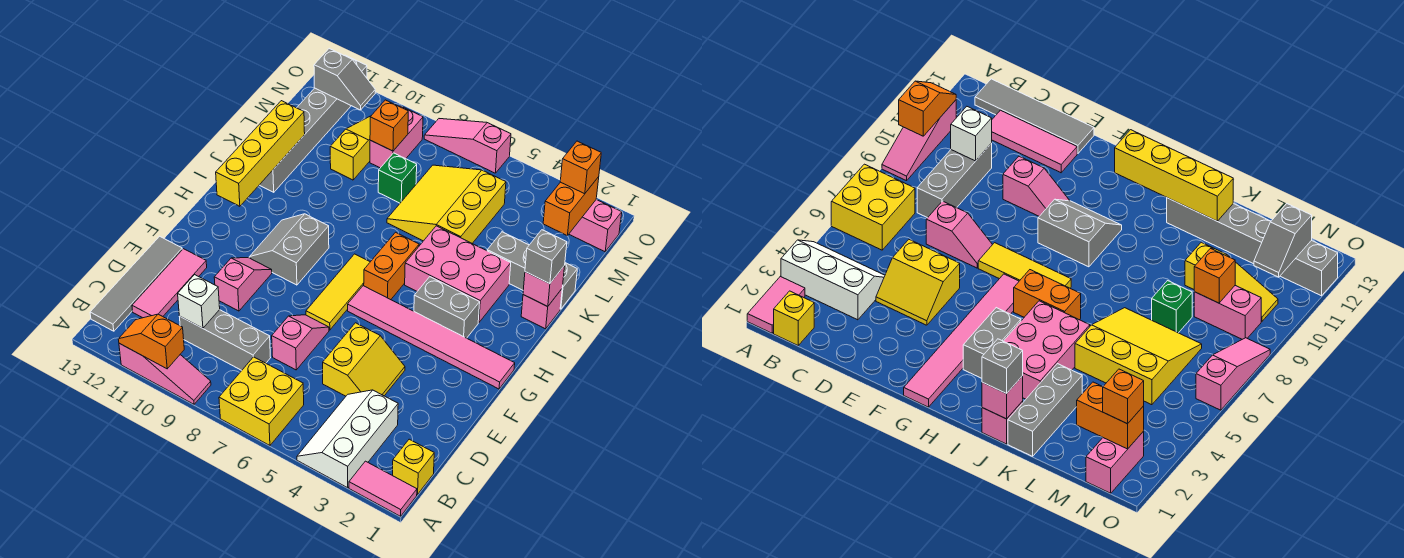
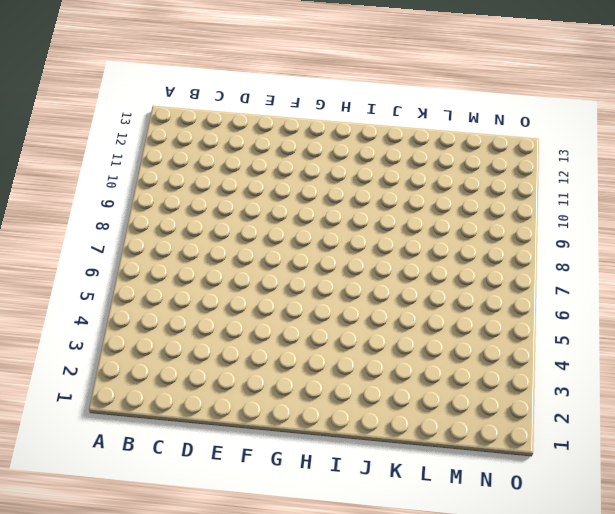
none -> pink tile A1:A2 level 1
none -> white slope A3:C4 level 1 top 3
none -> yellow brick A6:B7 level 1
none -> pink slope A9:A11 level 1 top 11

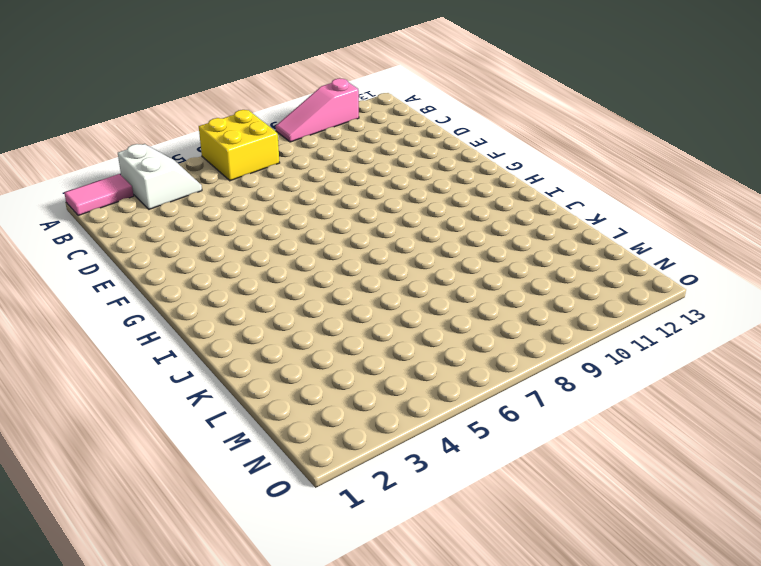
white slope A3:B4 level 1 top 3 -> white slope A3:C4 level 1 top 3
none -> yellow brick B1 level 1
none -> grey tile B13:E13 level 1
none -> grey brick C8:C10 level 1
none -> pink tile C12:E12 level 1

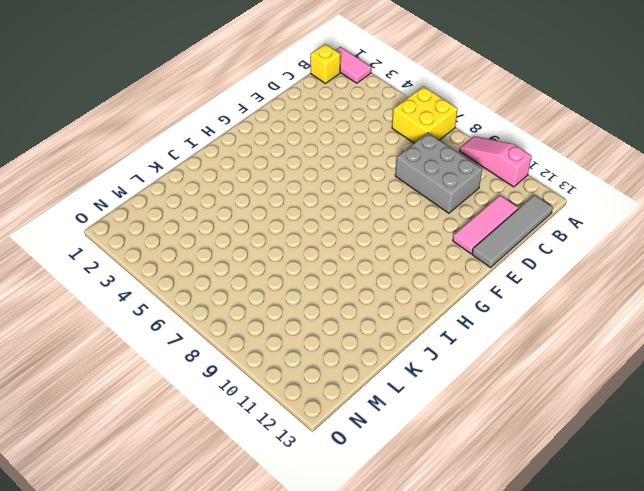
grey brick C8:D10 level 1 -> grey brick C8:C10 level 1
none -> white slope A3:C4 level 1 top 3
none -> yellow slope D4:E5 level 1 top 5
none -> pink slope D7:E7 level 1 top D
none -> pink slope E10:F10 level 1 top E

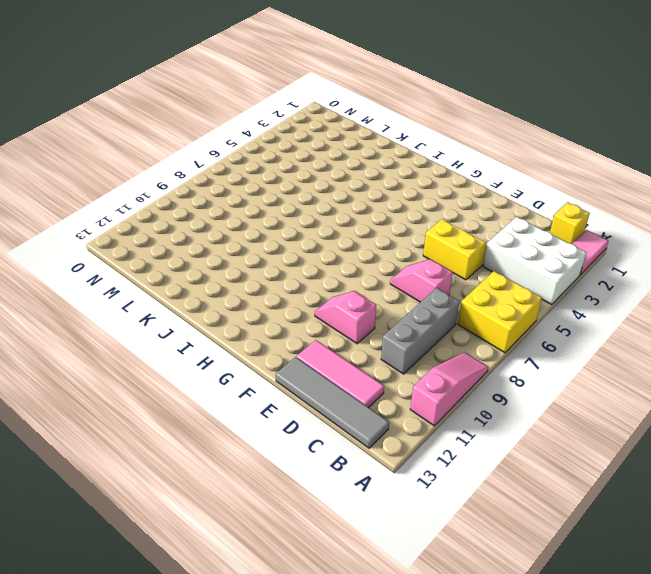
white brick A3:C4 level 1 -> white slope A3:C4 level 1 top 3
none -> yellow tile F7:H7 level 1
none -> pink tile G1:G6 level 1
none -> grey slope G9:H10 level 1 top 9
none -> grey brick H3:H4 level 1

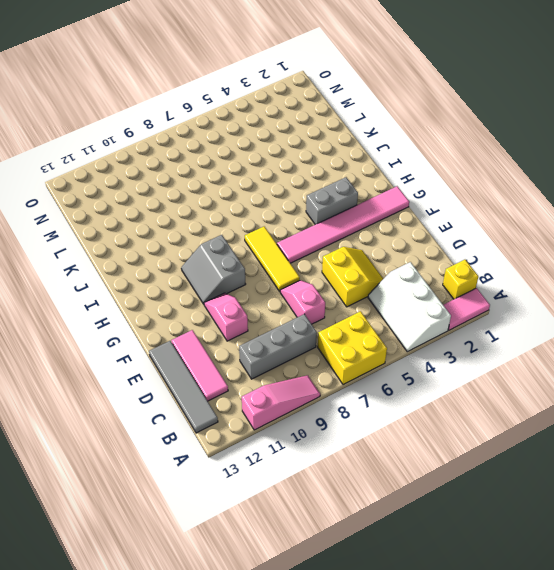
none -> orange brick H6:I6 level 1
none -> pink brick I3:J5 level 1
none -> pink brick J1 level 1
none -> grey brick J12:O12 level 1

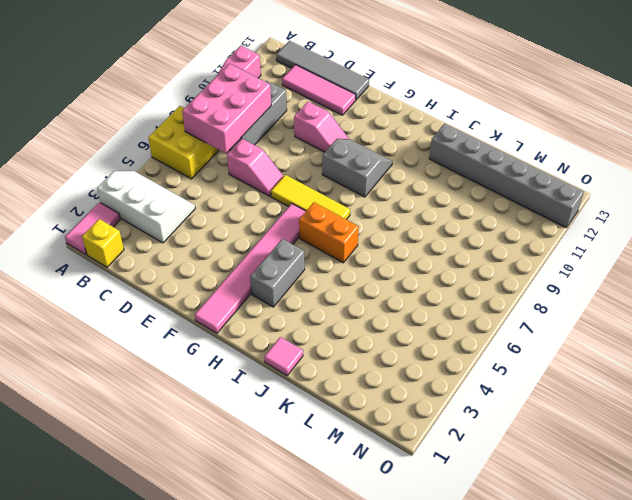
pink brick B7:C9 level 2 -> pink brick I3:J5 level 1
pink tile J1 level 1 -> pink brick J1 level 1
none -> yellow slope D4:E5 level 1 top 5
none -> grey brick K1:K3 level 1
none -> yellow slope K5:M7 level 1 top 5
none -> green brick L8 level 1

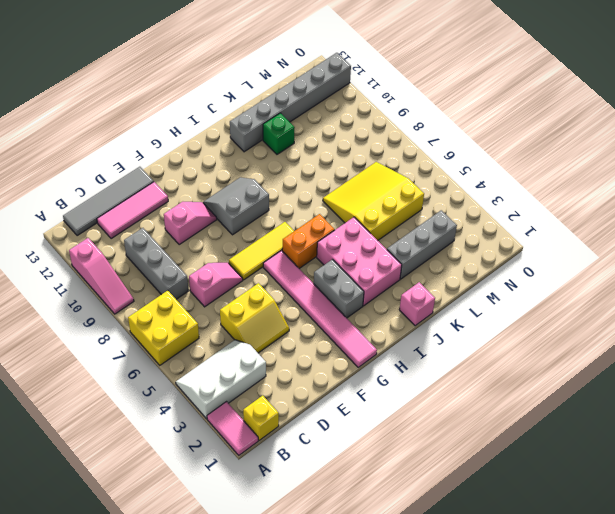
grey brick K3:M3 level 1 -> grey brick K1:K3 level 1
green brick K11 level 1 -> green brick L8 level 1
none -> yellow slope L10:N10 level 1 top L
none -> pink brick M9:N9 level 1
none -> pink brick N1:N2 level 1
none -> pink slope O6:O8 level 1 top 6

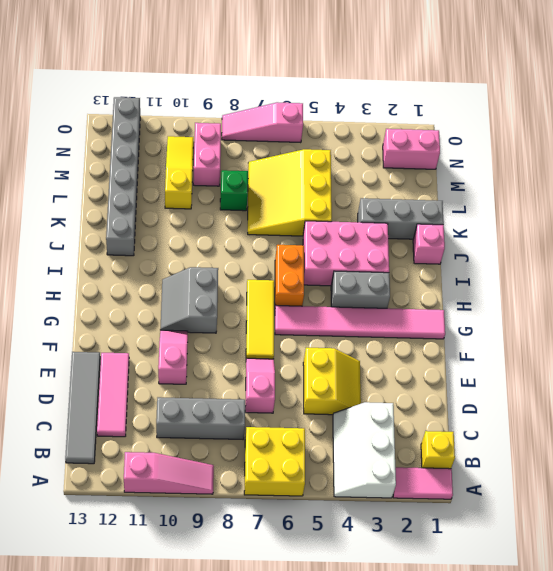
none -> orange slope A10:A11 level 2 top 10
none -> white brick C10 level 2
none -> yellow brick H12:K12 level 2
none -> pink brick J1 level 2

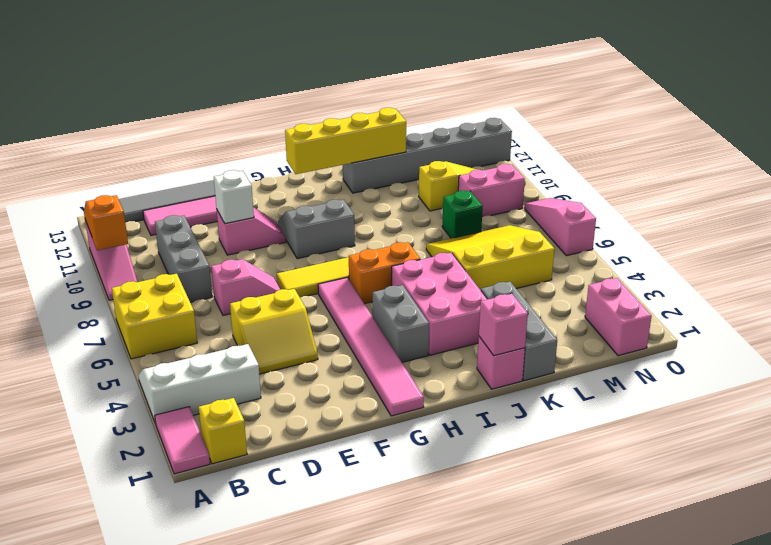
white brick E10 level 2 -> white brick C10 level 2
none -> orange brick M2:N2 level 2
none -> orange brick M9 level 2
none -> grey slope N11:N12 level 2 top 12
none -> grey brick J1 level 3

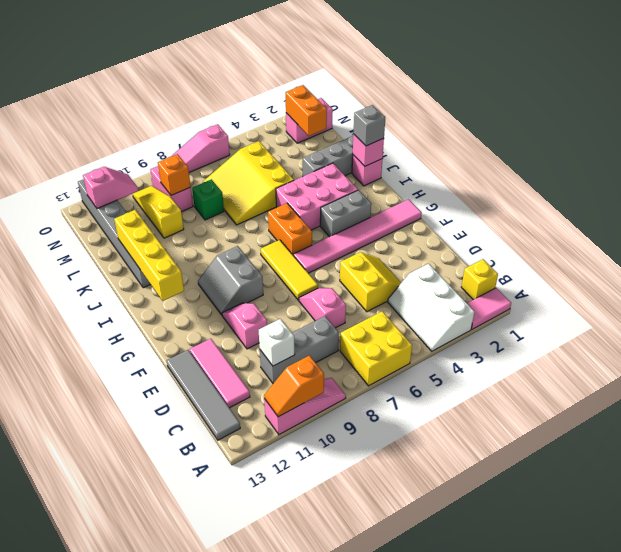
pink slope N11:N12 level 2 top 12 -> grey slope N11:N12 level 2 top 12
none -> orange brick N2 level 3

